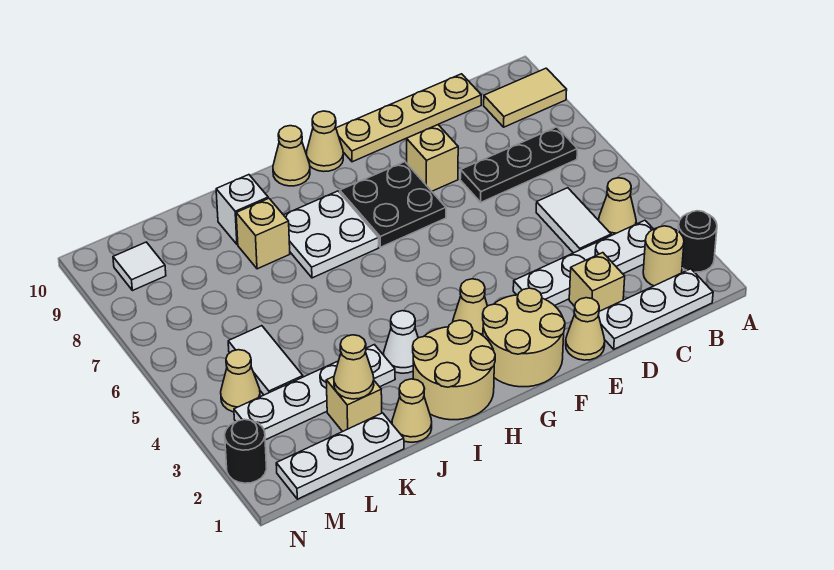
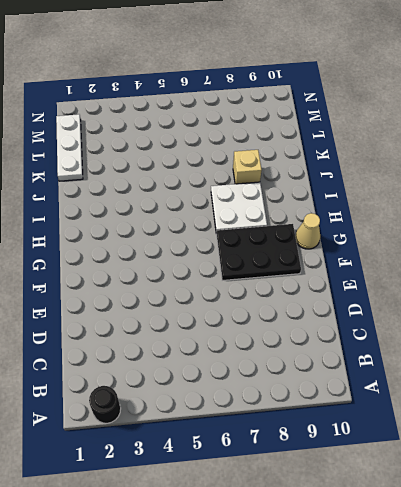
black plate F7:G9 level 1 -> black plate F7:G8 level 1
none -> tan tile A9:B9 level 1
none -> white plate B1:D1 level 1
none -> tan round brick B2 level 1
none -> white plate B3:E3 level 1

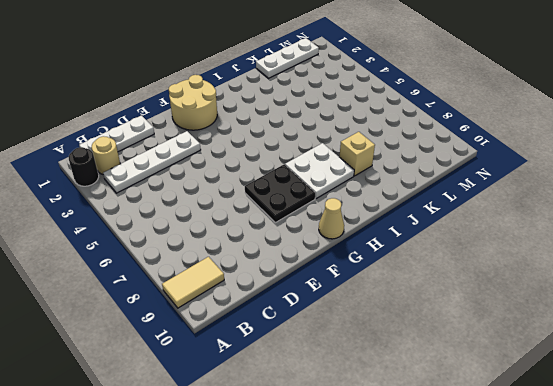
none -> tan cone B4 level 1
none -> black plate B7:D7 level 1
none -> white tile C4:C5 level 1
none -> tan plate C10:F10 level 1

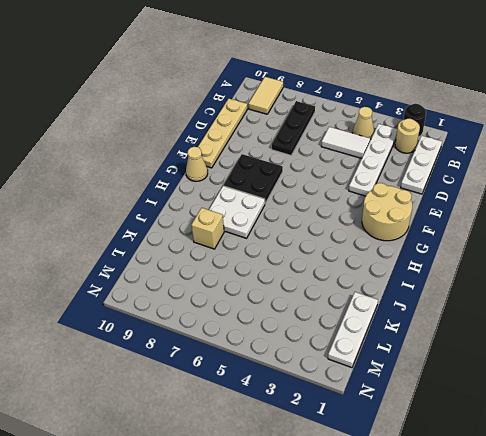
none -> tan brick D2 level 1
none -> tan cone E1 level 1
none -> tan brick E8 level 1
none -> tan cone G3 level 1

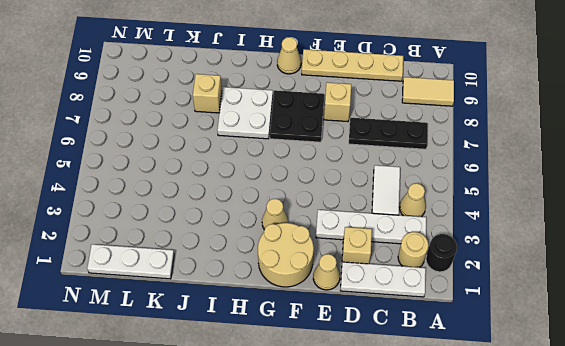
none -> tan round brick H1:I2 level 1
none -> tan cone H10 level 1
none -> white cone I3 level 1
none -> tan cone J1 level 1

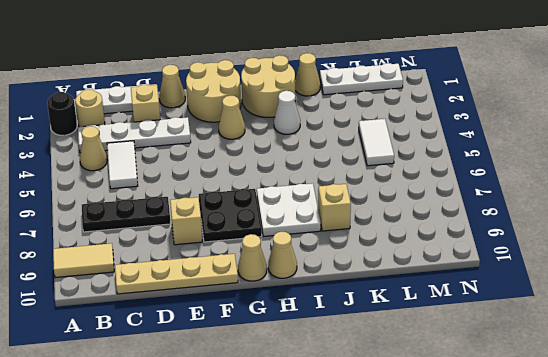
none -> white plate J3:M3 level 1
none -> white brick J9 level 1
none -> tan brick K2 level 1
none -> tan cone M4 level 1

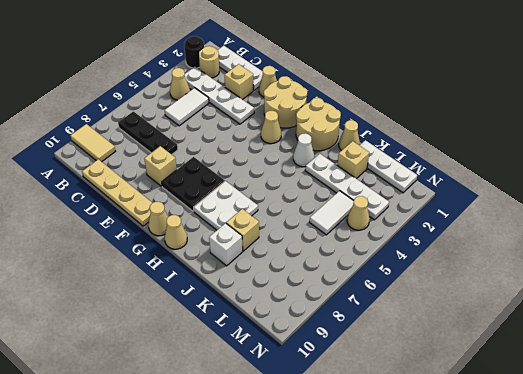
none -> white tile M9 level 1
none -> black round brick N2 level 1
none -> tan cone K2 level 2

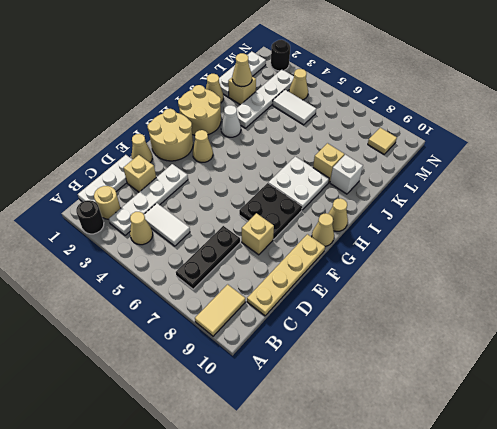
tan tile M9 level 1 -> white tile M9 level 1

